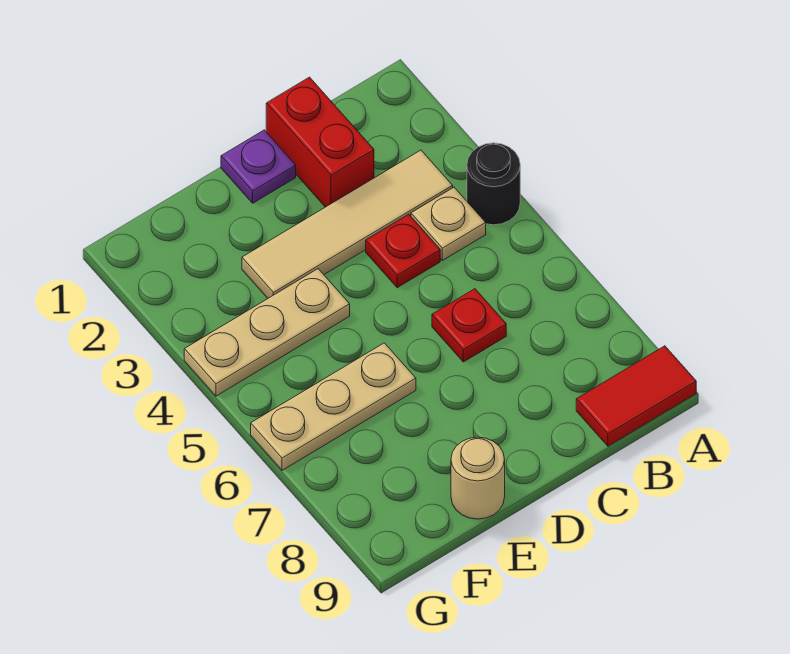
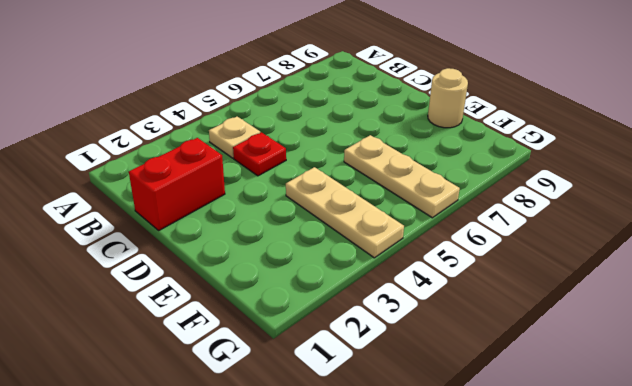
none -> black round brick A4 level 1
none -> red tile A9:B9 level 1

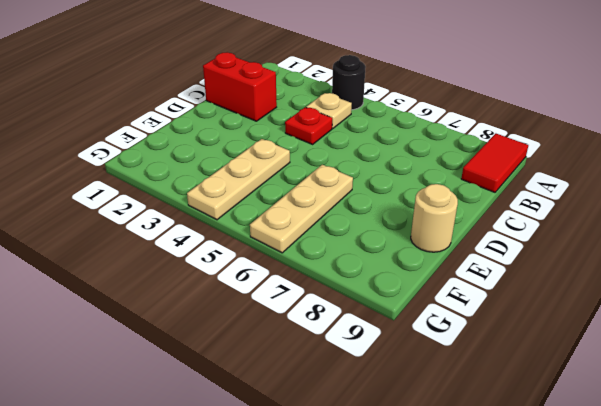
none -> tan tile B3:E3 level 1
none -> red plate C6 level 1

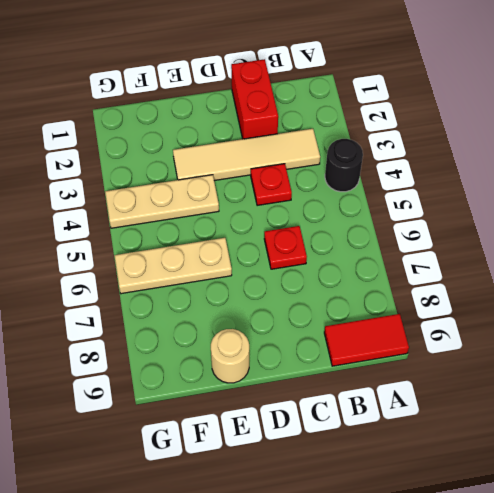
none -> tan plate B4 level 1
none -> purple plate D1 level 1

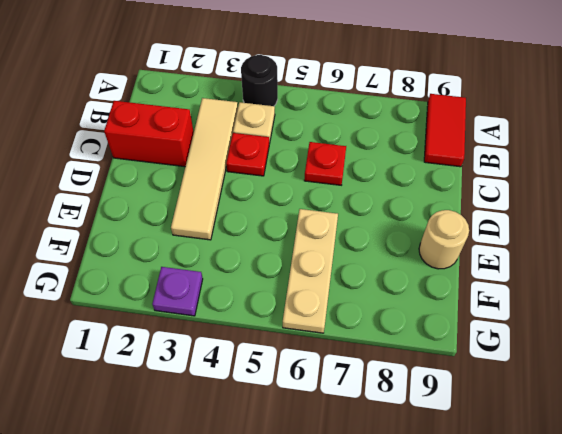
purple plate G3 level 1 -> purple plate D1 level 1
none -> tan plate E4:G4 level 1

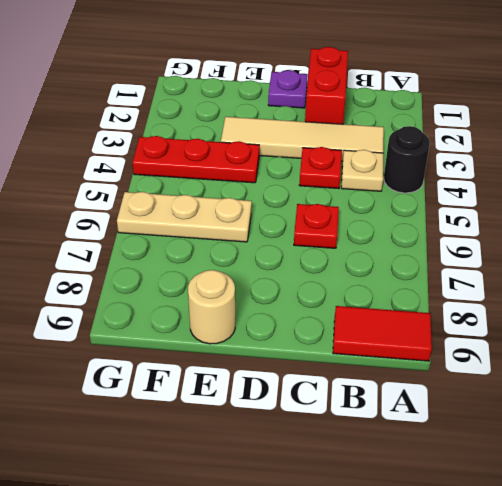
red plate E4:G4 level 1 -> tan plate E4:G4 level 1

